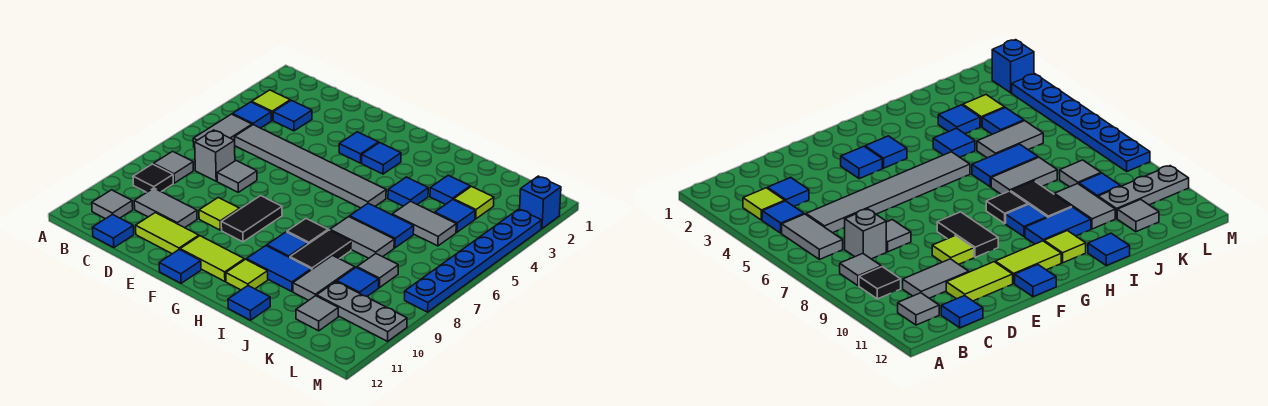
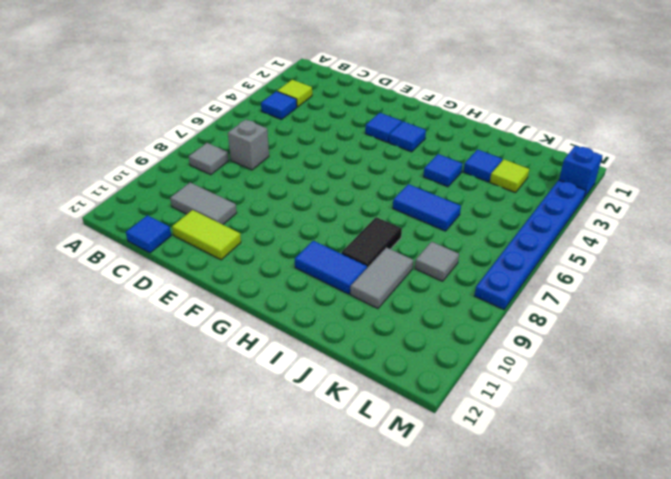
none -> grey tile B5:B6 level 1
none -> black tile B9 level 1
none -> grey tile B11 level 1
none -> blue tile C3 level 1

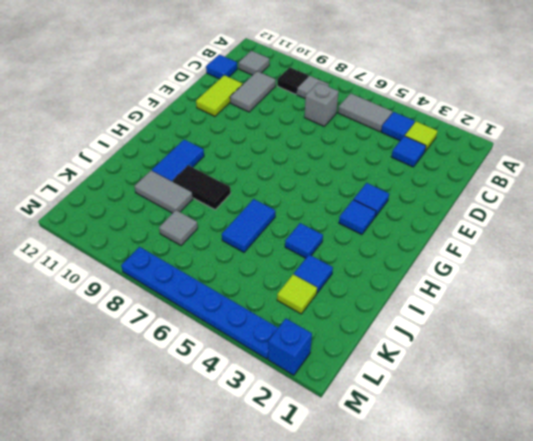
none -> grey tile C5:H5 level 1
none -> grey tile D7 level 1
none -> lime tile E9 level 1
none -> black tile F8:F9 level 1

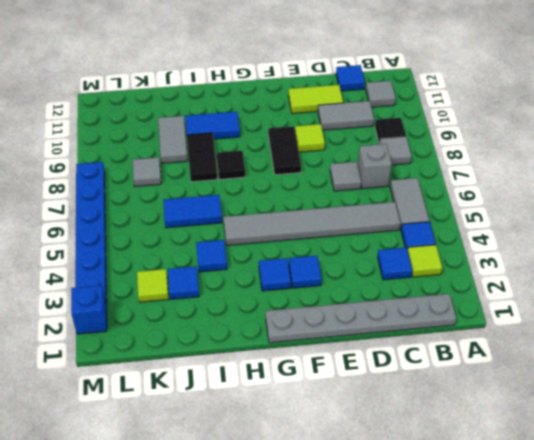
grey plate B1:G1 level 1 -> none
none -> lime tile F11:G11 level 1
none -> blue tile F12 level 1
none -> blue tile H9 level 1
none -> lime tile H11 level 1

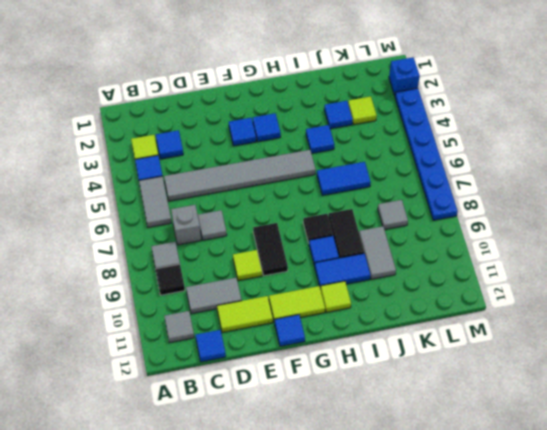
none -> grey tile I7:J7 level 1
none -> blue tile I12 level 1
none -> grey tile J5:K5 level 1
none -> blue tile K4 level 1

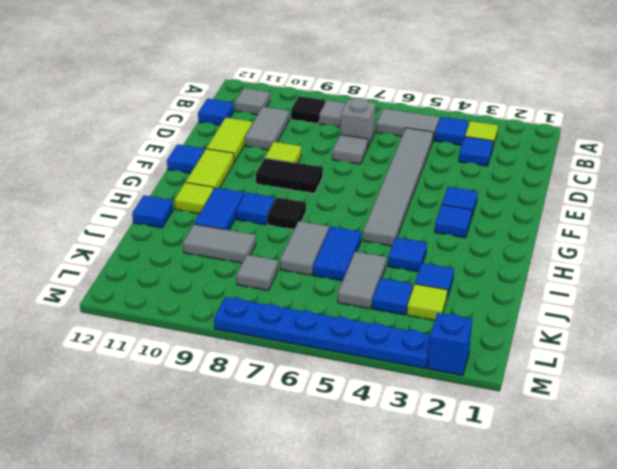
none -> black tile I8:I9 level 1
none -> blue tile K9 level 1
none -> grey plate K10:M10 level 1
none -> grey tile K11 level 1

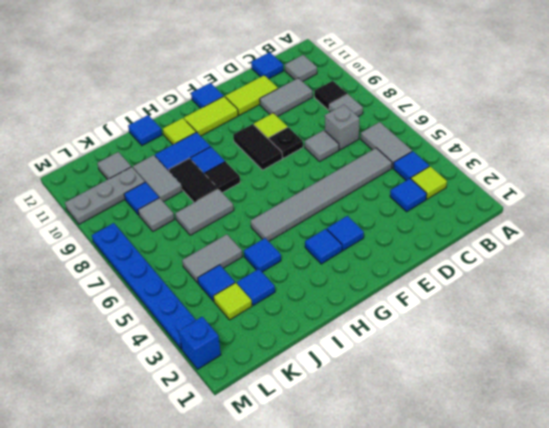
black plate E8 level 1 -> none
none -> blue tile I6:J6 level 1

